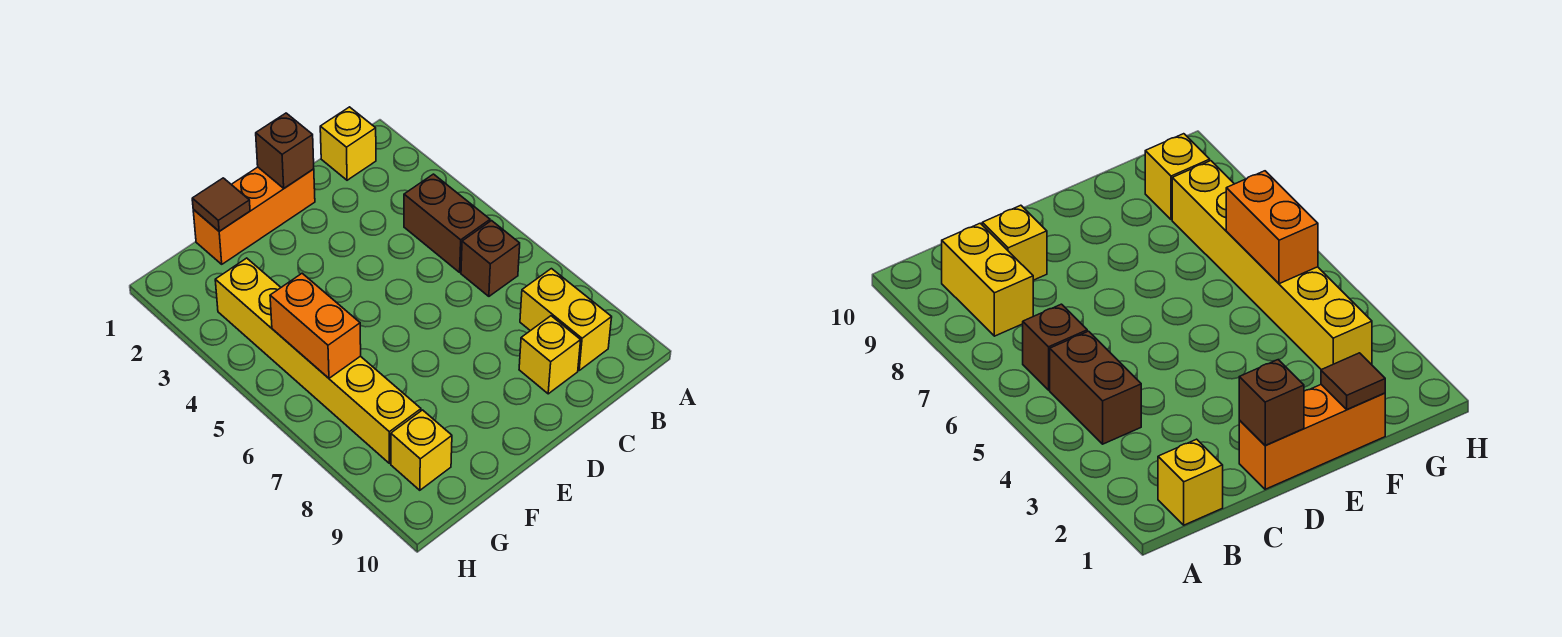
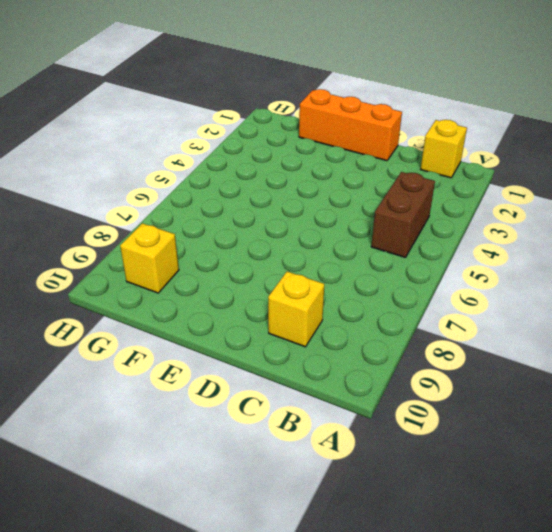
none -> brown brick B6 level 1
none -> yellow brick B8:B9 level 1

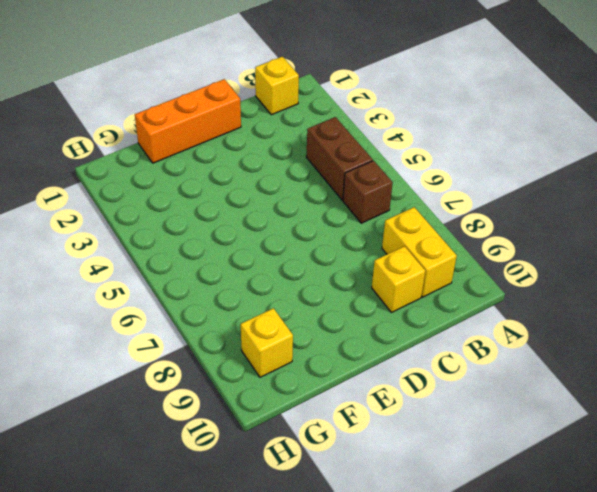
none -> yellow brick G3:G8 level 1
none -> brown brick D1 level 2

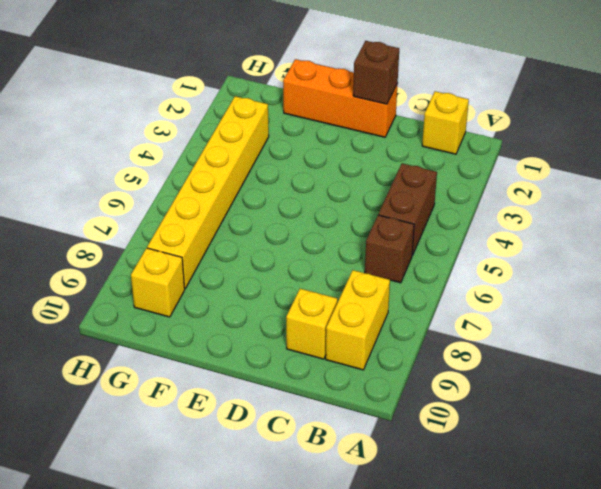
none -> brown tile F1 level 2
none -> orange brick G5:G6 level 2

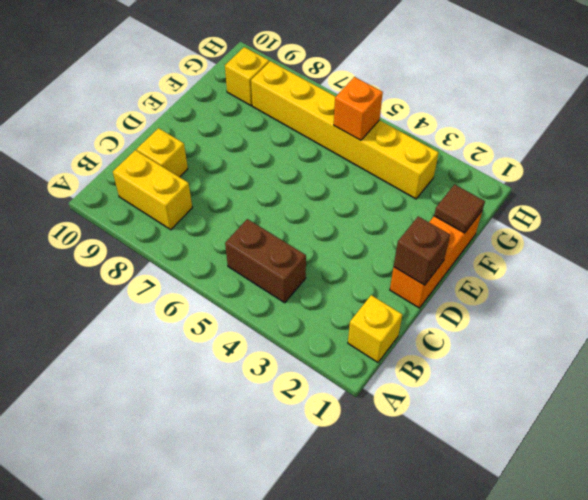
orange brick G5 level 2 -> orange brick G5:G6 level 2
none -> brown brick B6 level 1

